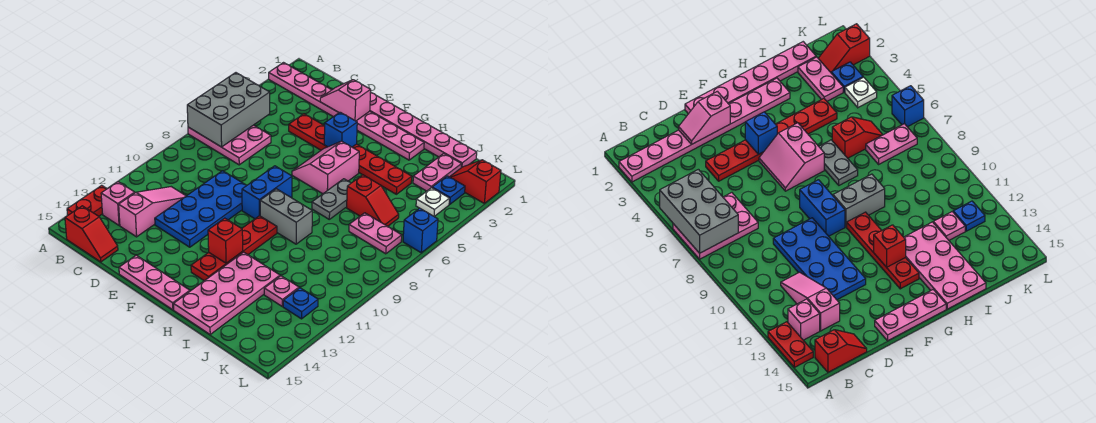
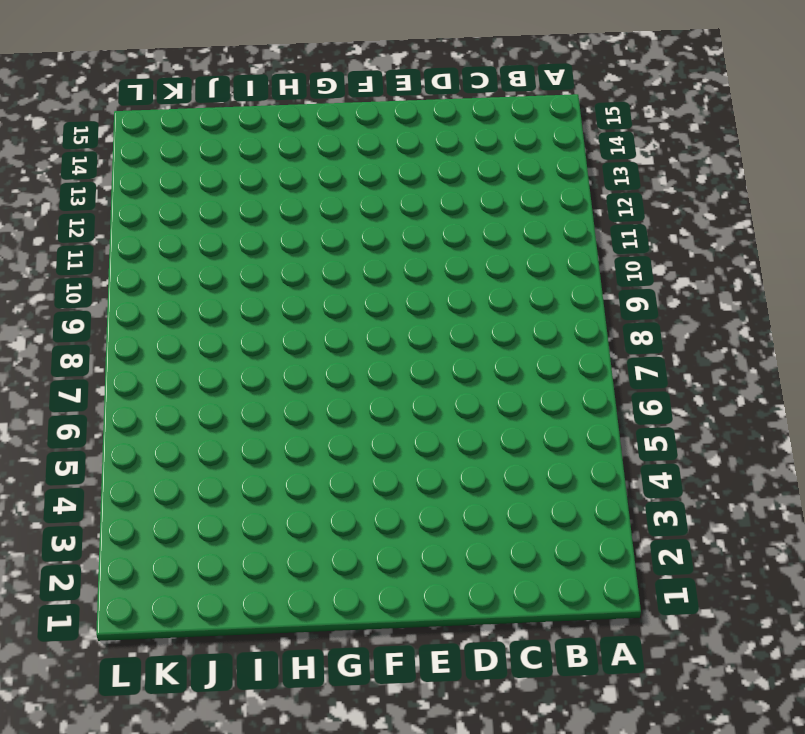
none -> pink plate A2:H2 level 1
none -> pink plate A6:C7 level 1
none -> red plate A13:A14 level 1

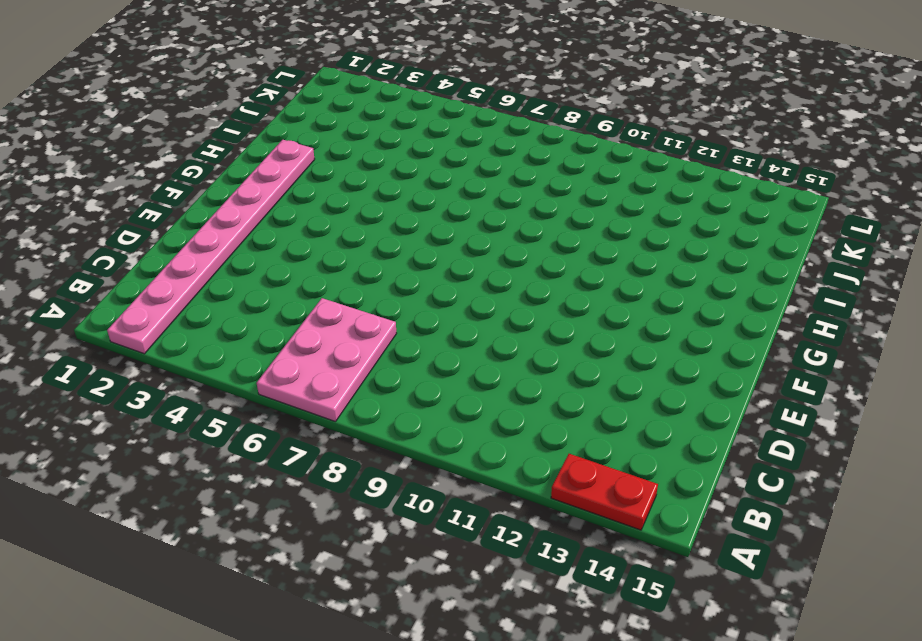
none -> pink brick B13 level 1
none -> red slope B15:C15 level 1 top B
none -> pink slope C11:C13 level 1 top 13

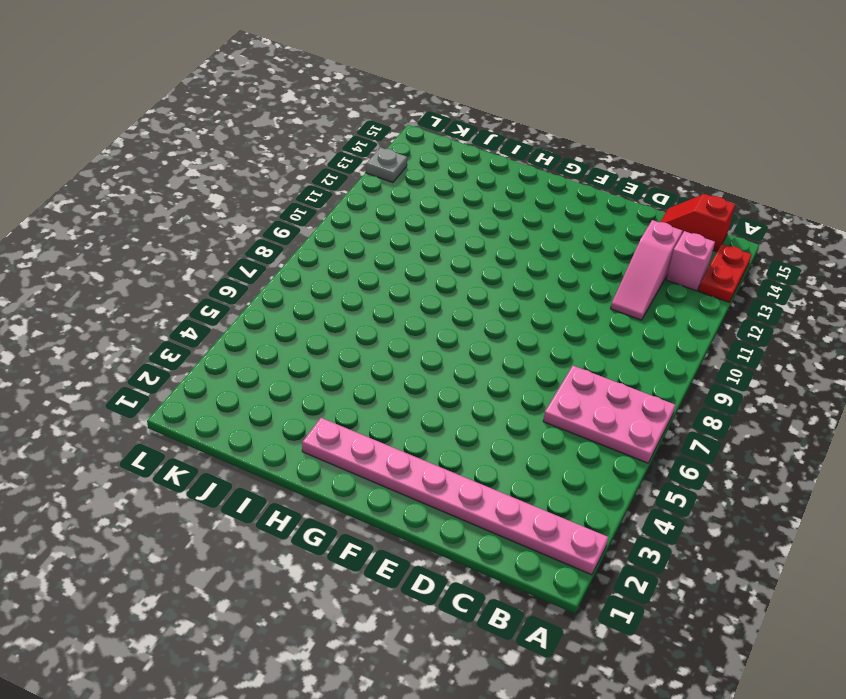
grey plate L13 level 1 -> none
none -> red plate D4:I4 level 1
none -> blue plate D9:E12 level 1
none -> pink plate E1:J1 level 1

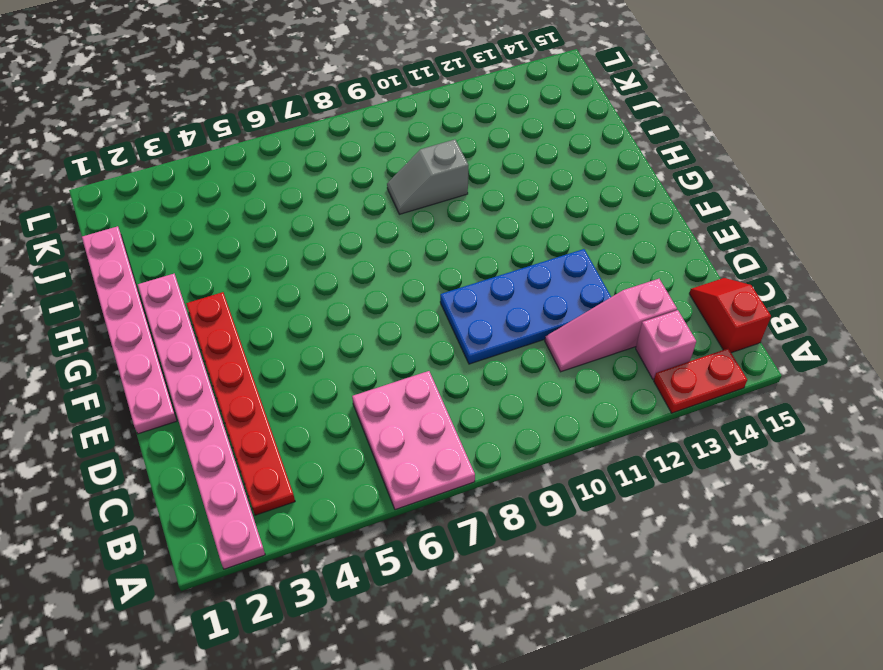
red plate B3:G3 level 1 -> red plate D4:I4 level 1
grey slope I9:I10 level 1 top 10 -> none
none -> pink plate E15:G15 level 1
none -> pink slope F5:G6 level 1 top G
none -> blue brick F8:F9 level 1

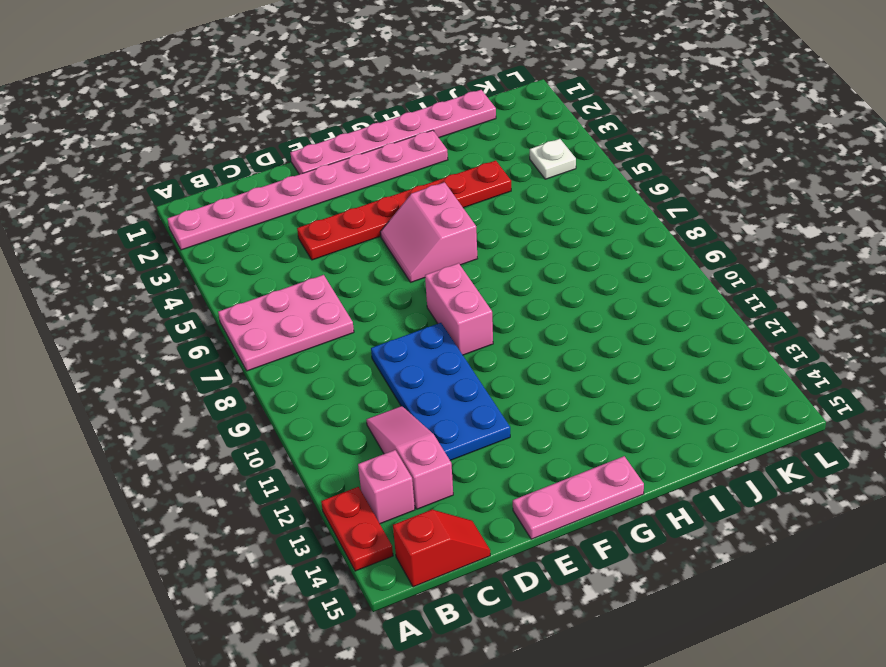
pink brick F8:F9 level 1 -> blue brick F8:F9 level 1
none -> grey brick G9:H9 level 1
none -> red plate G10:G13 level 1
none -> grey plate H6:H7 level 1

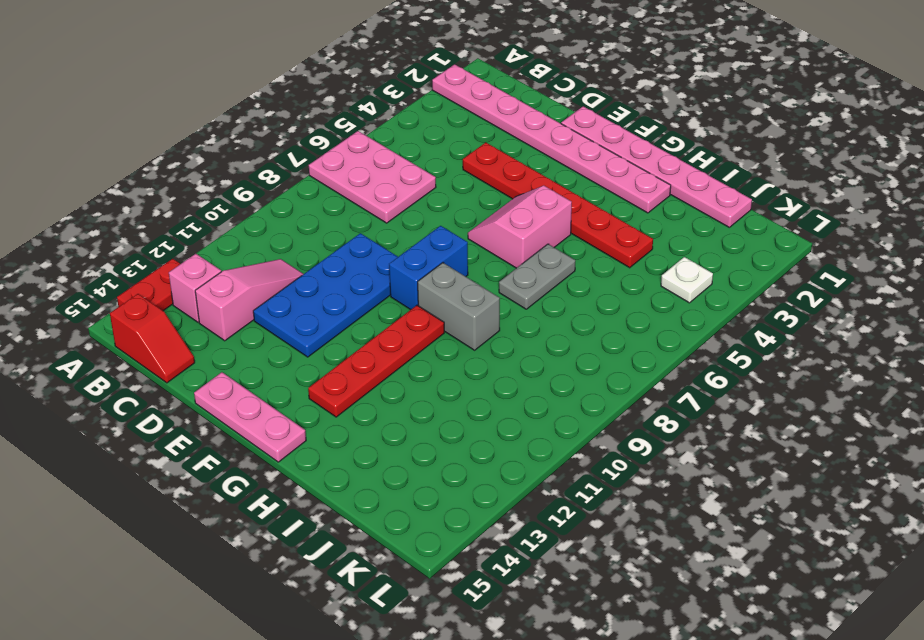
none -> pink plate H12:I15 level 1
none -> red slope I6:J6 level 1 top I
none -> pink plate J2:J3 level 1

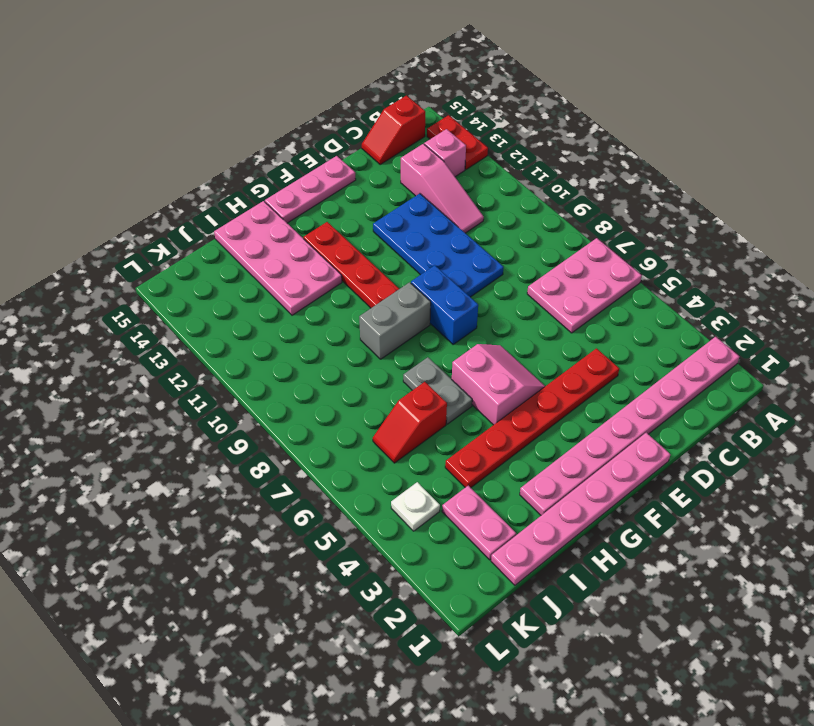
none -> pink plate J7:K7 level 1
none -> pink plate J12 level 1
none -> red slope K2:L2 level 1 top L

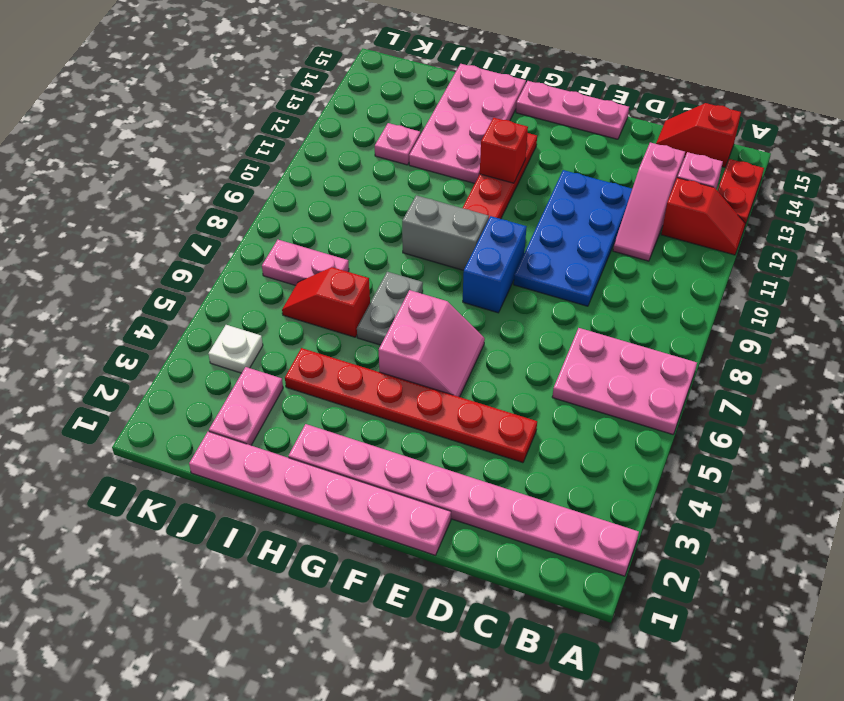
red slope A12:B12 level 1 top B -> red slope K2:L2 level 1 top L
none -> blue plate K3 level 1
none -> blue plate K12 level 1
none -> blue brick L6 level 1

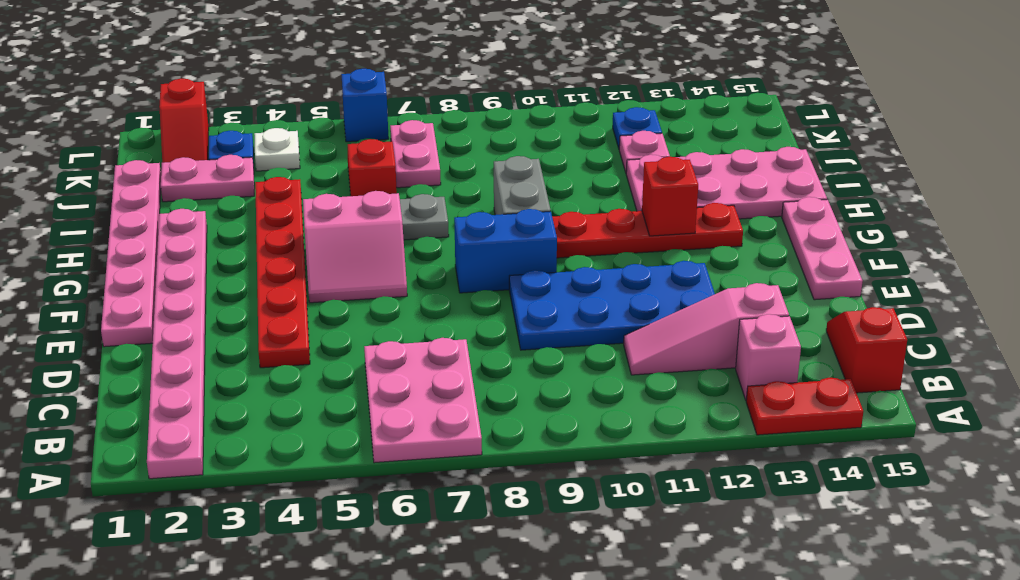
none -> grey brick A5:B7 level 2
none -> pink slope D2:E2 level 2 top E
none -> blue brick F4 level 2

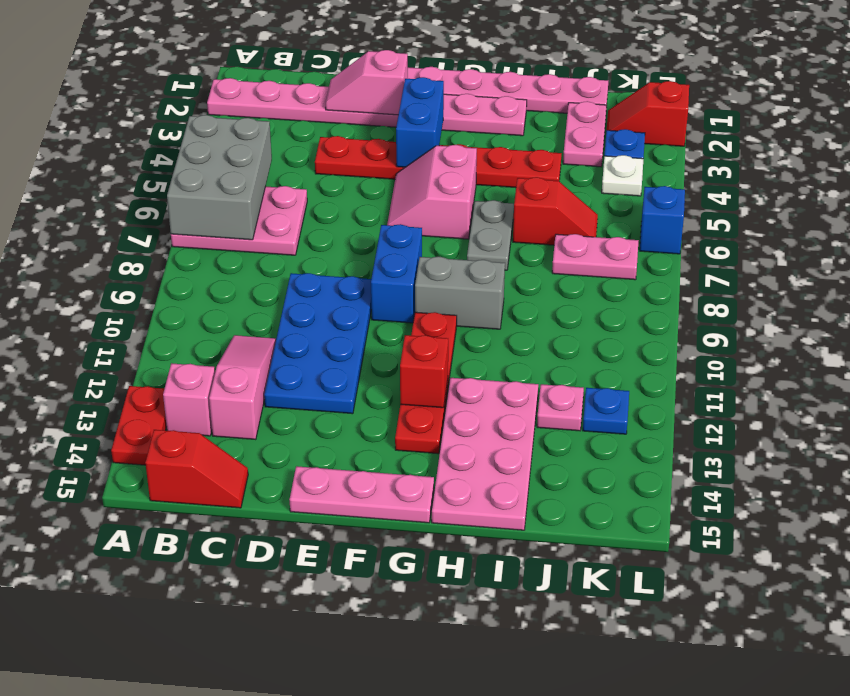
blue brick F3:F4 level 2 -> blue brick F4 level 2

